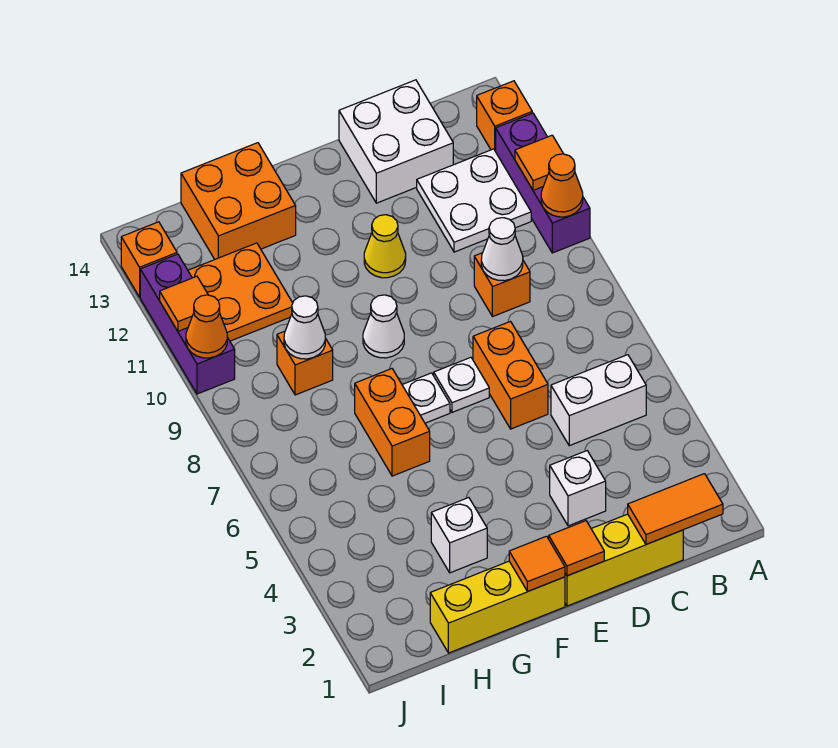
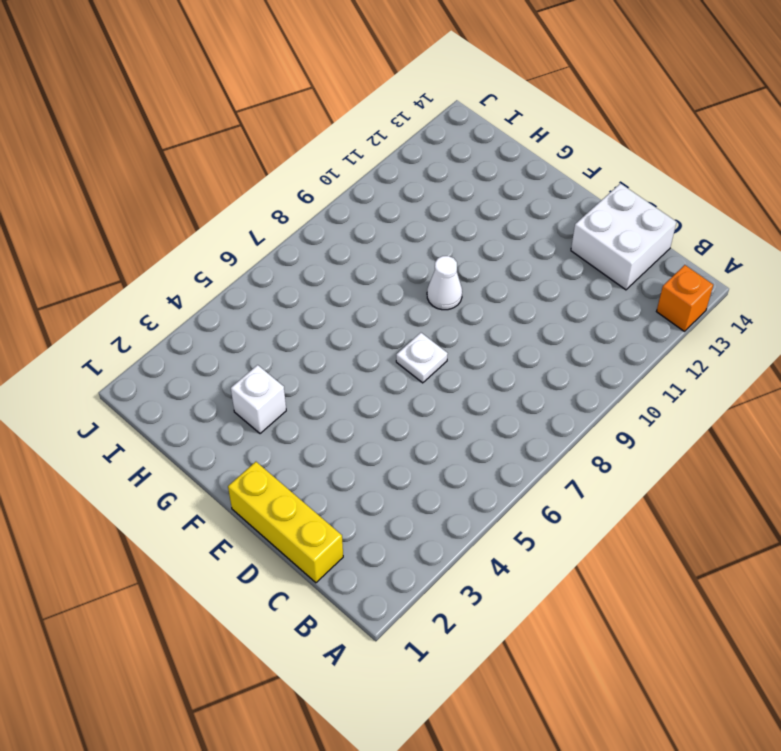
none -> purple brick A10:A12 level 1
none -> white brick B5:C5 level 1
none -> white plate B11:C12 level 1
none -> orange brick C9 level 1

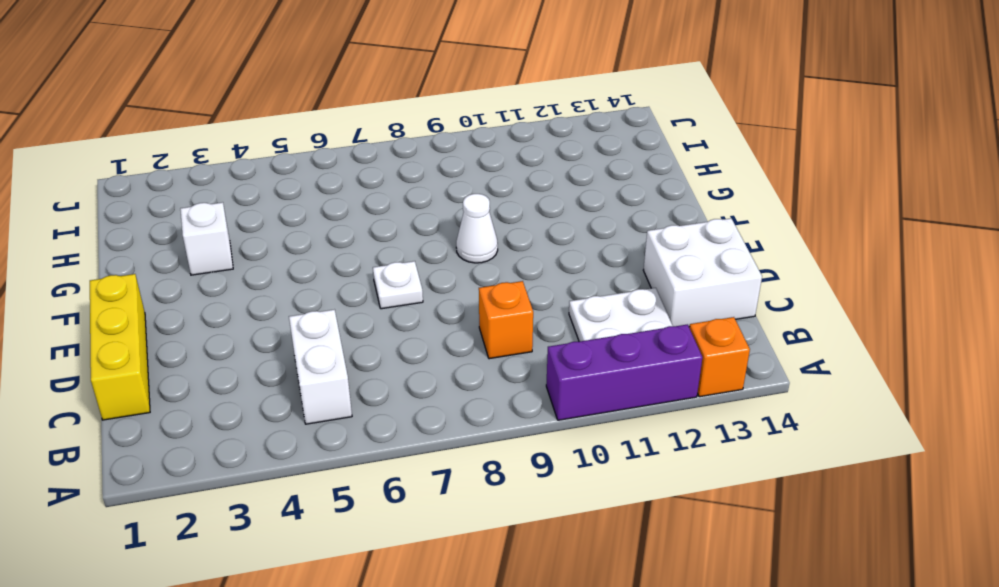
none -> white brick D3 level 1
none -> orange brick D6:D7 level 1
none -> yellow cone E11 level 1
none -> yellow brick F1:H1 level 1

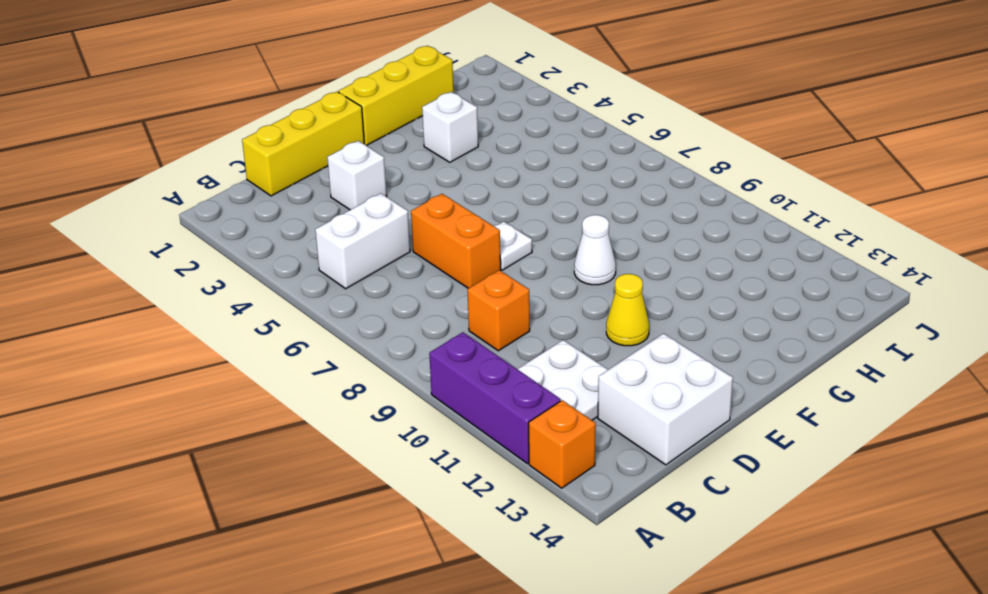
none -> white plate F7 level 1
none -> orange brick G6:G7 level 1
none -> orange brick G13:H14 level 1
none -> orange brick H9 level 1

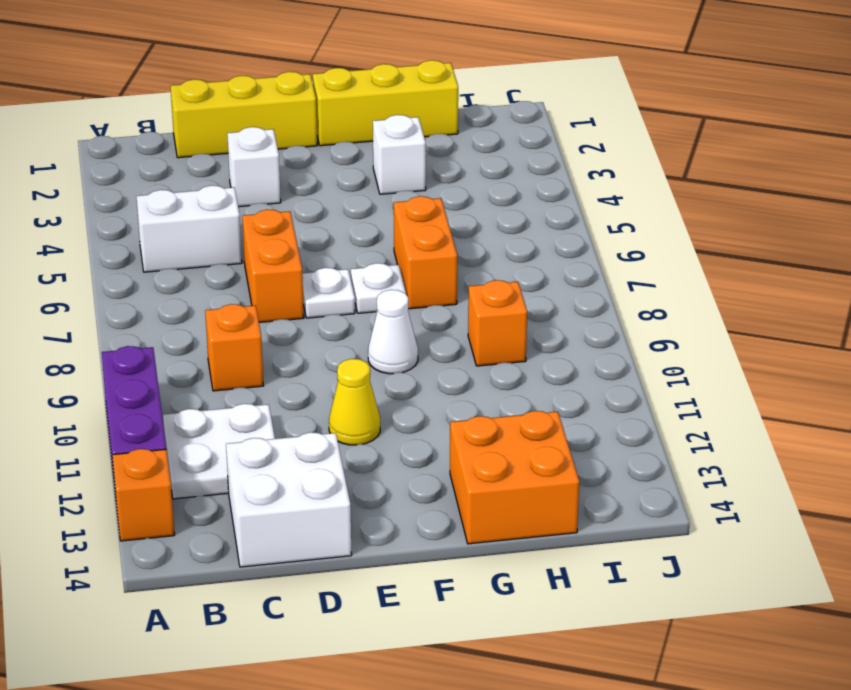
none -> orange plate H11:I12 level 1
none -> purple brick J10:J12 level 1
none -> orange brick J13 level 1
none -> orange cone A10 level 2

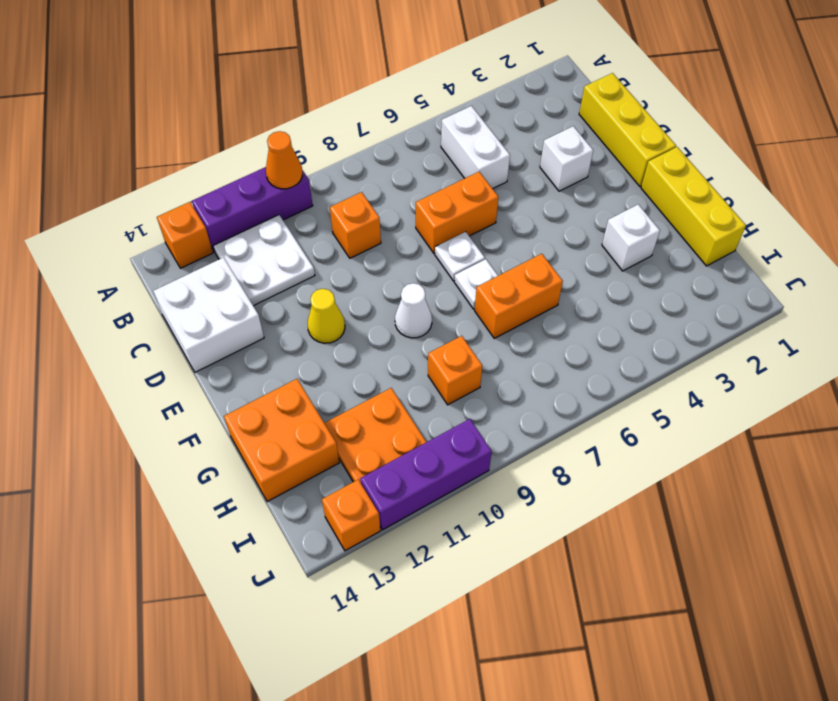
none -> orange tile A11 level 2
none -> orange tile B1:C1 level 2
none -> white cone C9 level 2
none -> orange tile E1 level 2

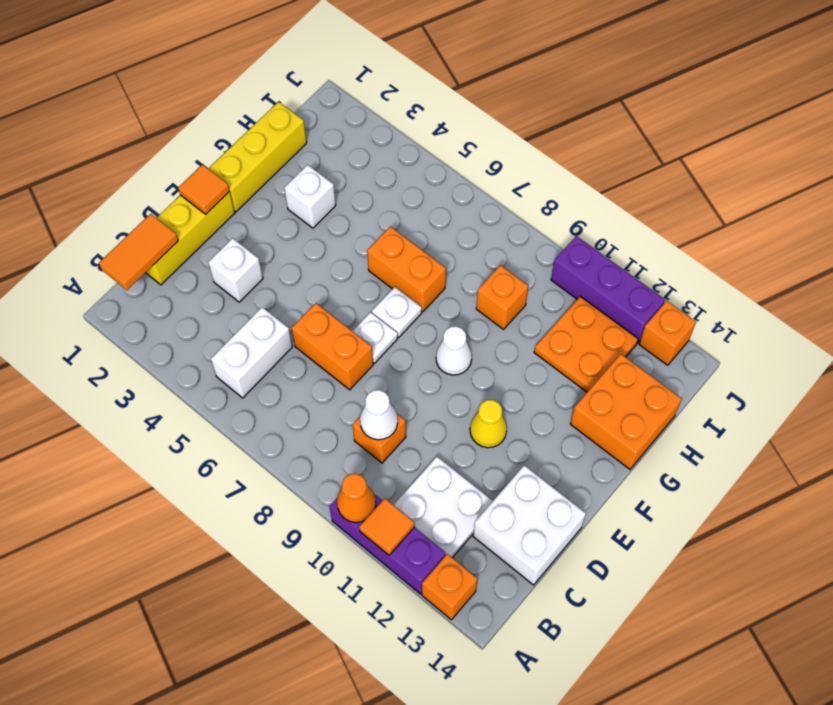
none -> orange tile F1 level 2
none -> white cone H9 level 2
none -> orange cone J10 level 2
none -> orange tile J11 level 2

